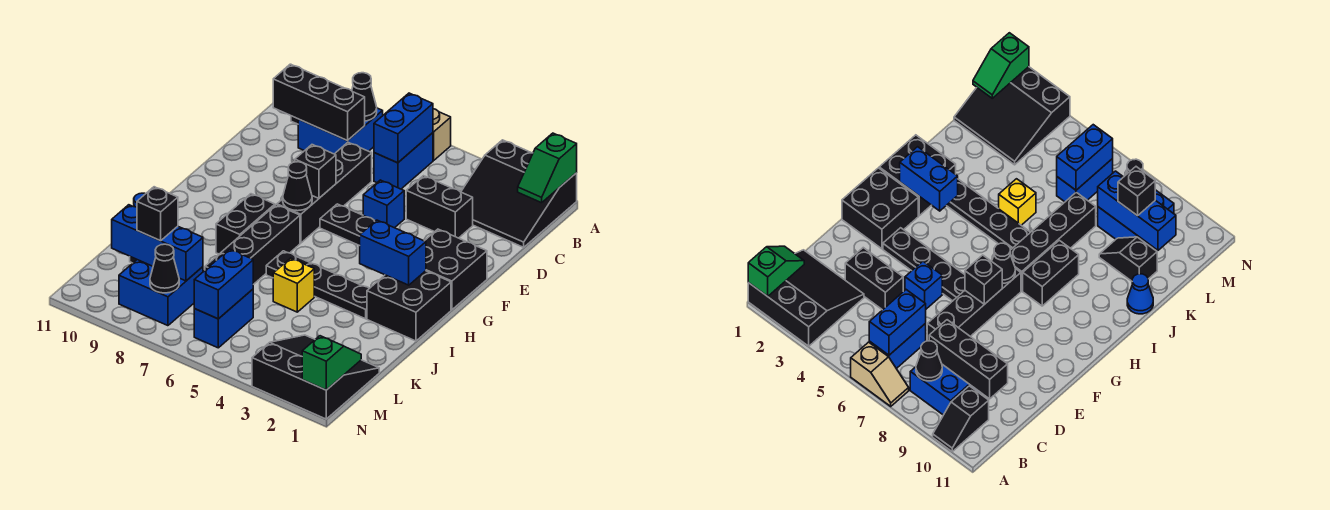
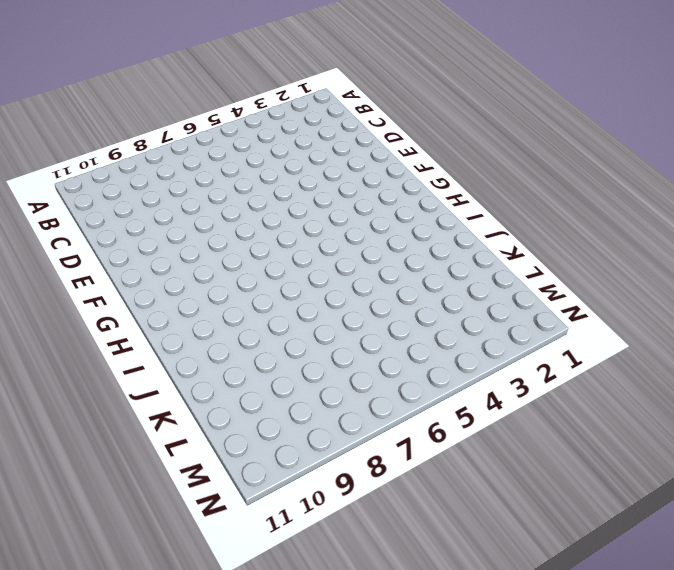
none -> black slope A1:C3 level 1 top A
none -> tan slope A6:A7 level 1 top 6
none -> black slope A10:B10 level 1 top B
none -> blue brick B6:C6 level 1

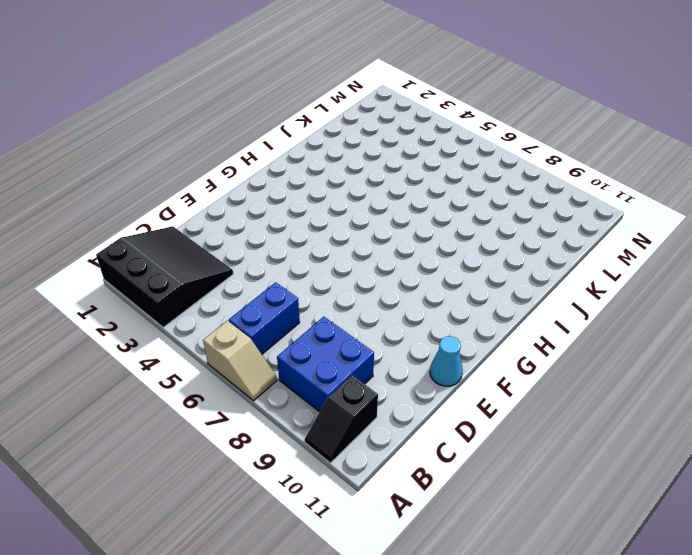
cyan cone E11 level 1 -> none
none -> black brick D3:D4 level 1
none -> black brick D7:G7 level 1
none -> blue brick E5 level 1
none -> black brick F1:G2 level 1

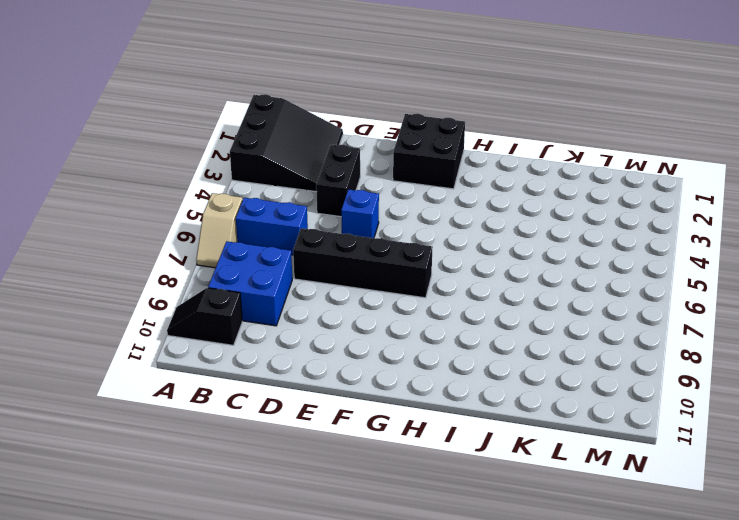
none -> black plate F3:F6 level 1
none -> black brick H1:I2 level 1
none -> black brick H7:K7 level 1
none -> black brick H8:I8 level 1

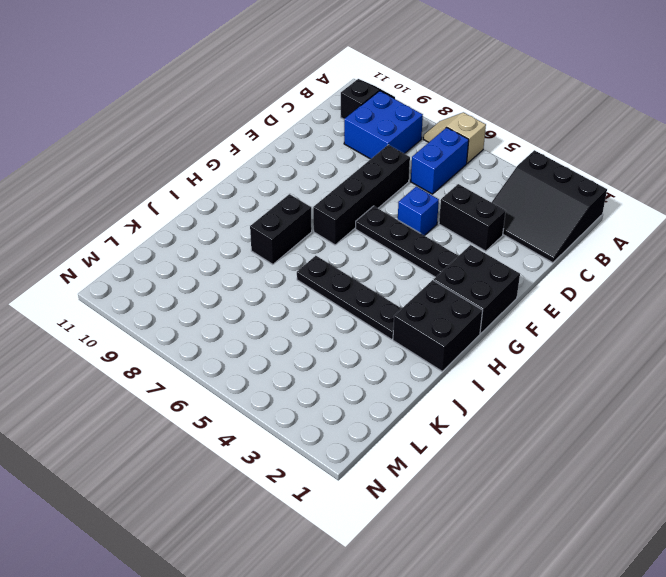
none -> black brick H7:K7 level 1
none -> yellow brick J5 level 1
none -> blue cone J11 level 1
none -> black slope K9:K10 level 1 top 10

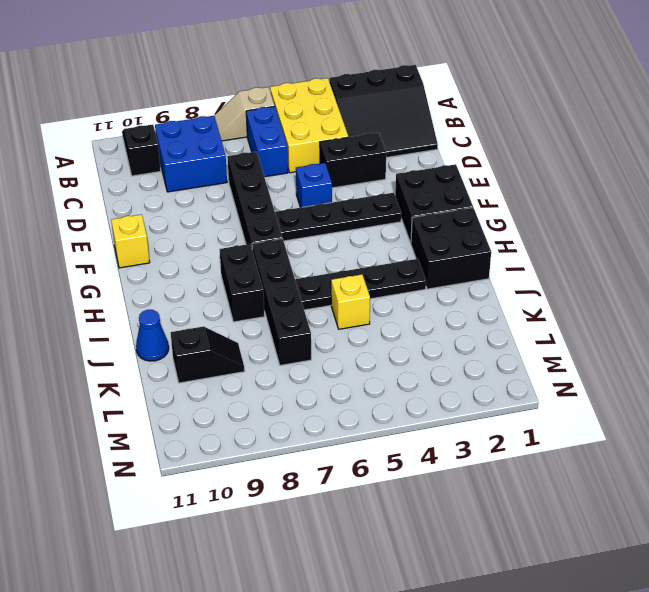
yellow brick A4:C5 level 1 -> none
yellow brick F11 level 1 -> none
none -> black slope L1:N3 level 1 top N
none -> blue brick L6:M6 level 1
none -> blue brick L8:M9 level 1
none -> green slope A1:B1 level 2 top A

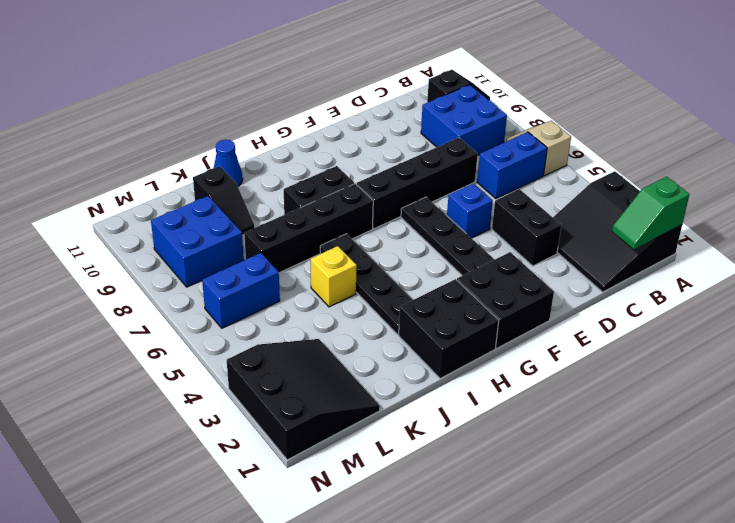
none -> blue brick B6:C6 level 2
none -> black cone B8 level 2
none -> black brick C8:C10 level 2
none -> black brick F7 level 2

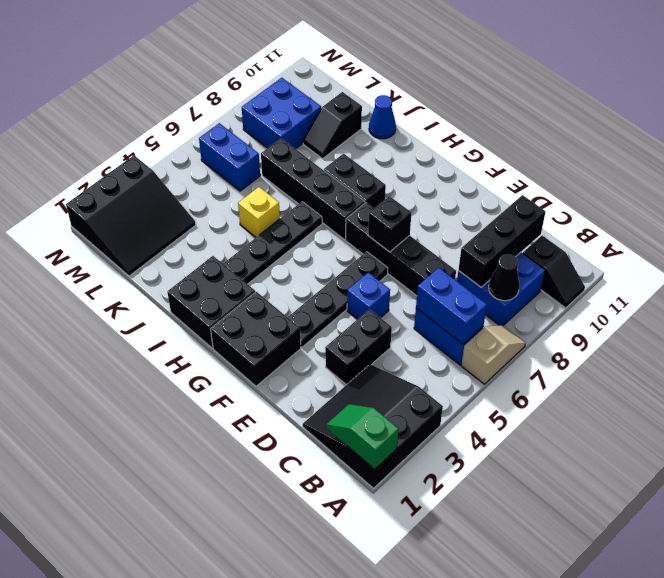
none -> black cone G7 level 2
none -> blue brick H2:H3 level 2
none -> blue brick L6:M6 level 2
none -> blue brick L8:L10 level 2

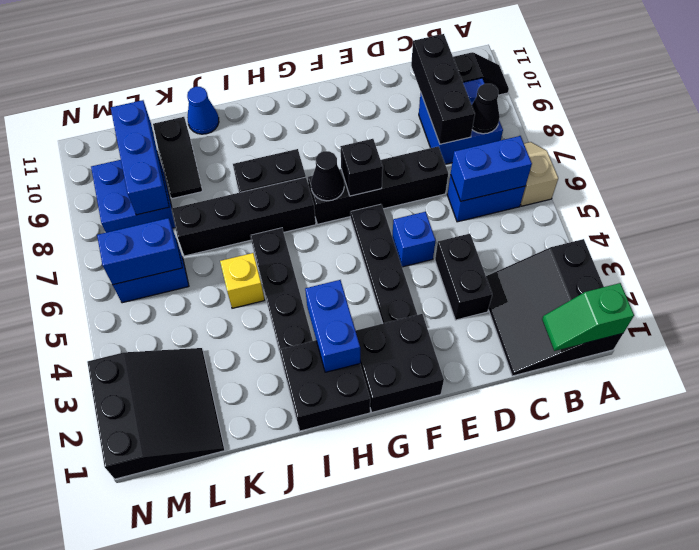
none -> green slope M1:N1 level 2 top N
none -> black cone M8 level 2
none -> black brick L9 level 3

